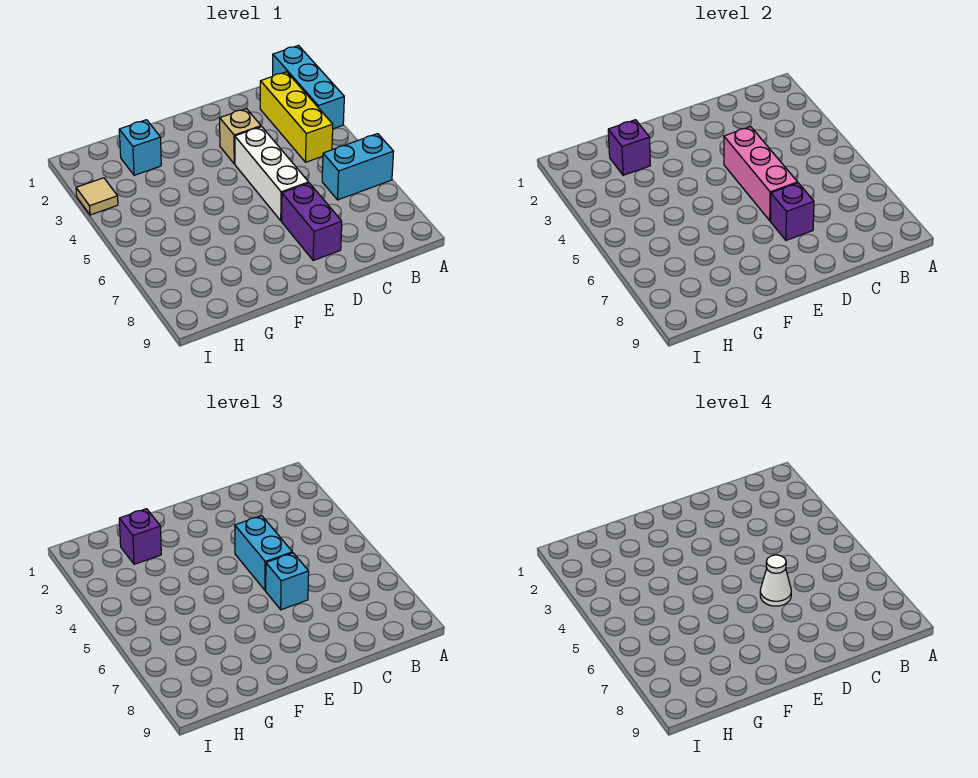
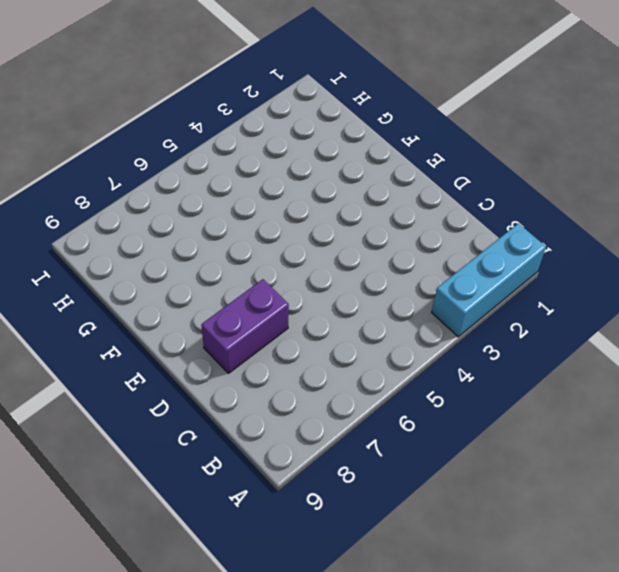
none -> cyan brick A6:B6 level 1
none -> yellow brick B2:B4 level 1
none -> tan brick D3 level 1

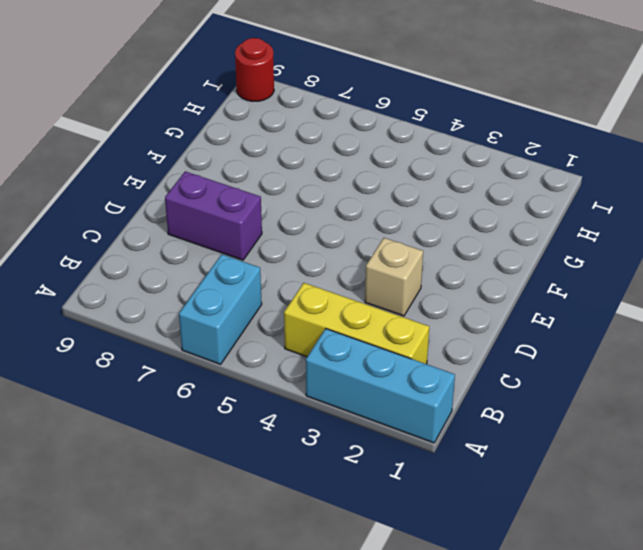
red round brick I9 level 1 -> none
none -> white brick D4:D6 level 1
none -> cyan brick G2 level 1
none -> tan tile I3 level 1

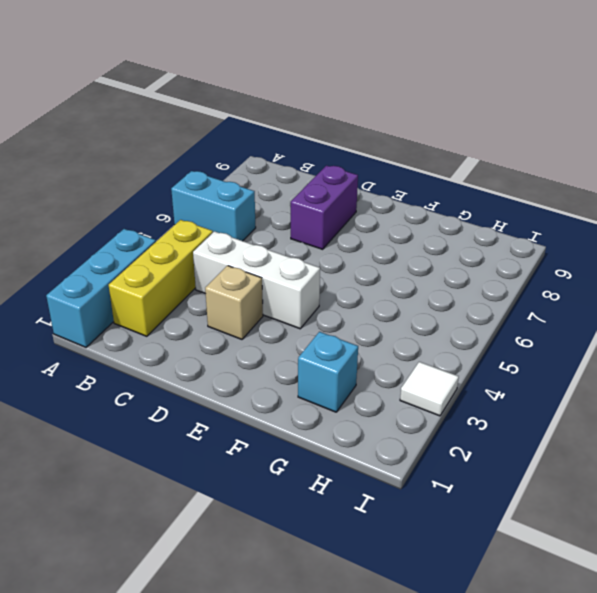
white brick C4:E4 level 1 -> white brick D4:D6 level 1
white tile I3 level 1 -> tan tile I3 level 1
none -> pink brick D4:D6 level 2
none -> purple brick D7 level 2
none -> purple brick G2 level 2

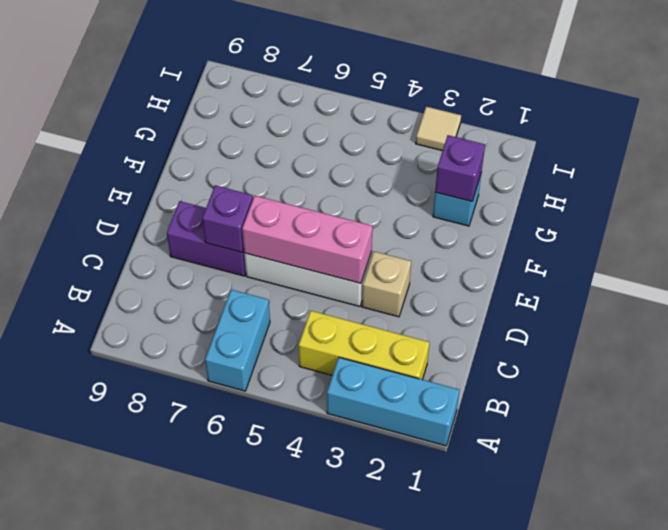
none -> cyan brick D4:D5 level 3
none -> cyan brick D6 level 3
none -> purple brick G2 level 3

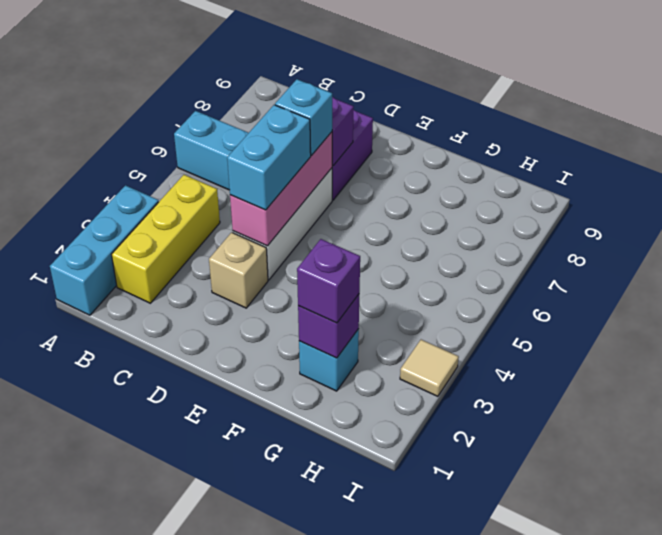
none -> white cone D6 level 4

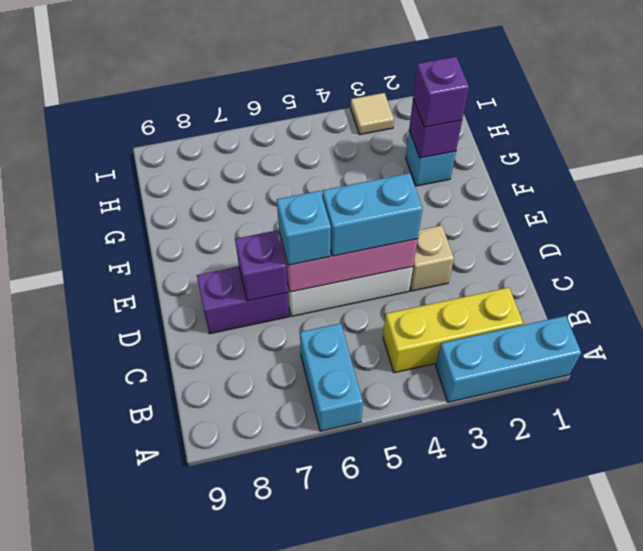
none -> white cone D6 level 4

